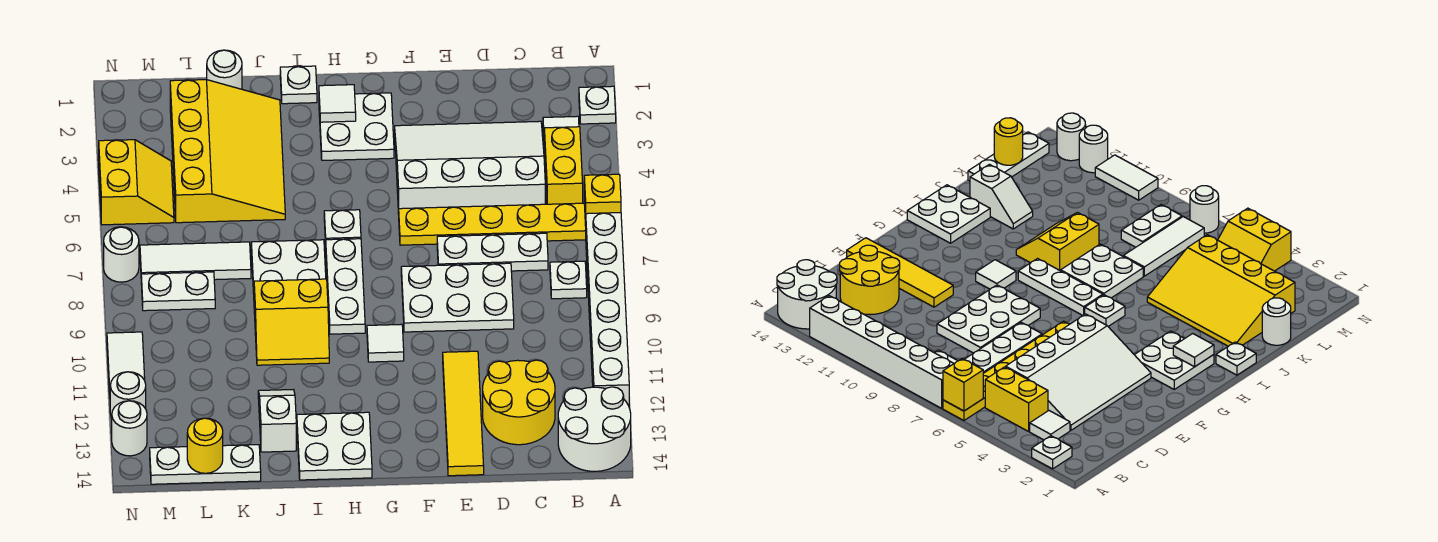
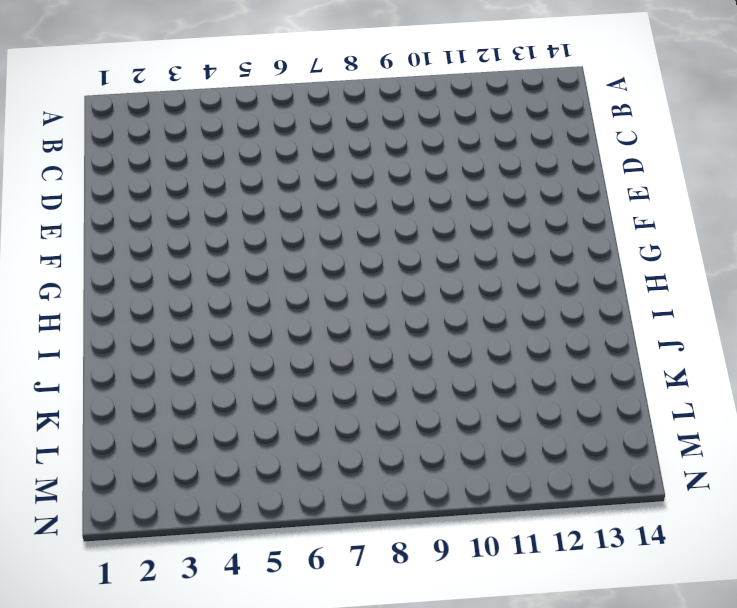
none -> white plate A2 level 1
none -> yellow plate A6:F6 level 1
none -> white brick A7:A12 level 1
none -> white round brick A13:B14 level 1

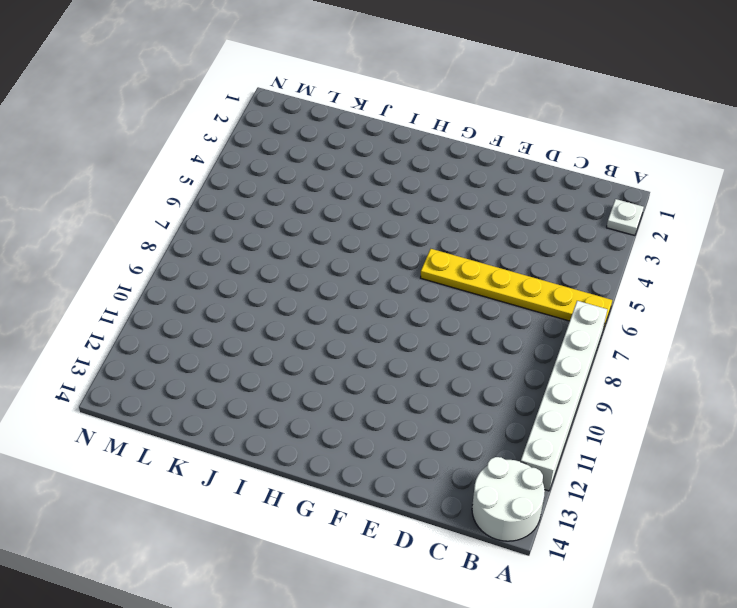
none -> white tile B3 level 1
none -> yellow brick B4:B5 level 1
none -> white plate B8 level 1
none -> white slope C3:F5 level 1 top 5

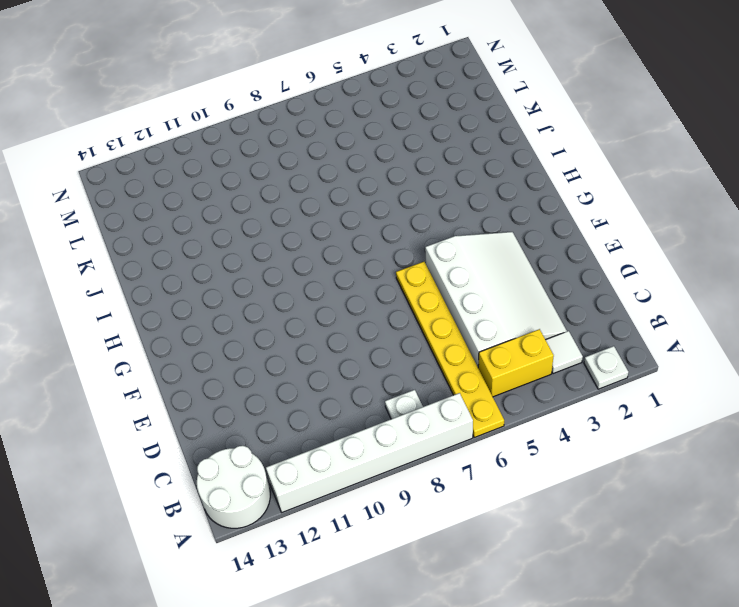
none -> white plate C7:E7 level 1
none -> yellow round brick C12:D13 level 1
none -> white plate D8:F9 level 1
none -> yellow tile E11:E14 level 1

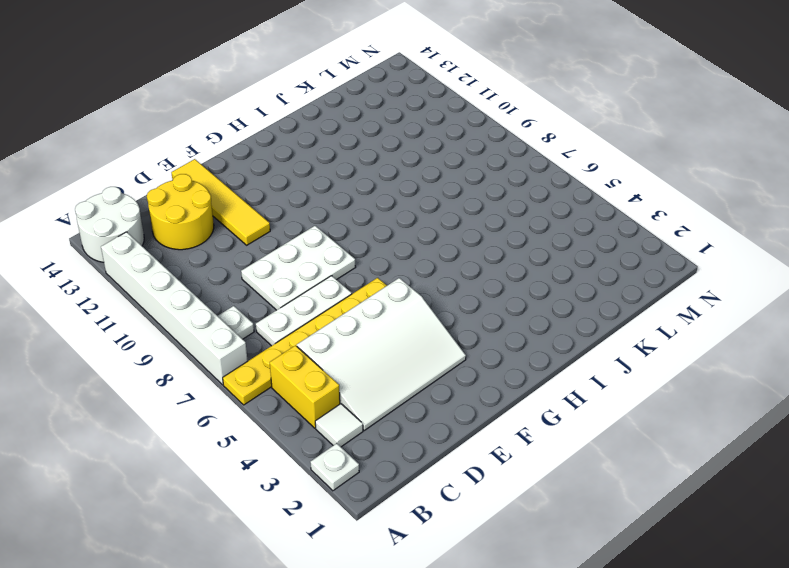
none -> white plate G2:H3 level 1
none -> white tile G10 level 1
none -> white plate H6 level 1
none -> white plate H7:H9 level 1

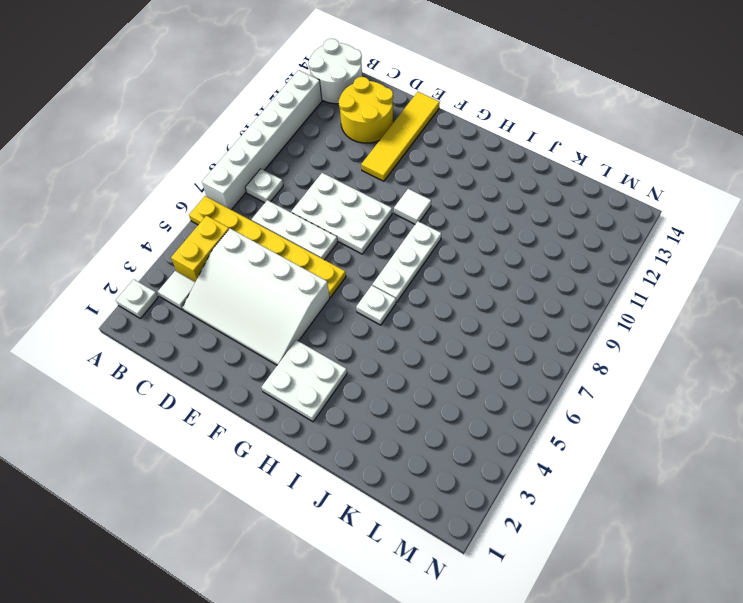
none -> white plate H13:I14 level 1
none -> white plate I1 level 1
none -> white plate I7:J8 level 1
none -> yellow slope I9:J10 level 1 top 9

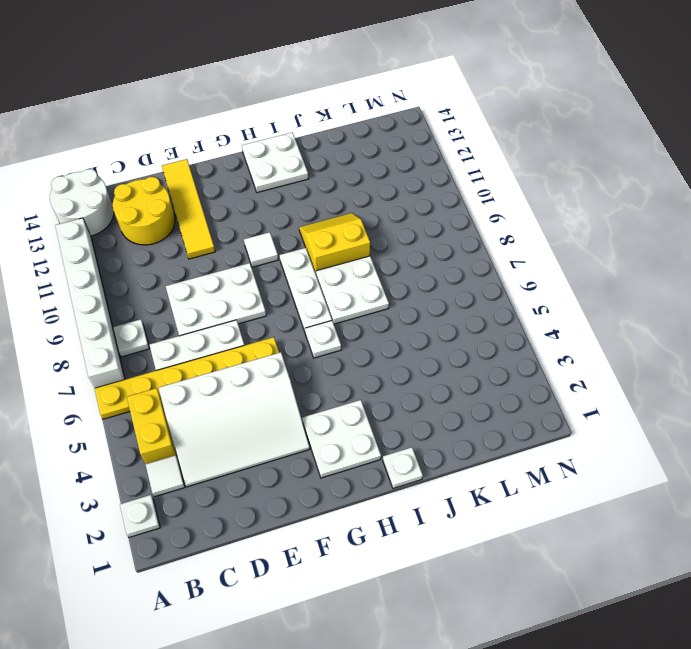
none -> yellow slope J2:L5 level 1 top L
none -> white slope J12:J13 level 1 top 13
none -> white round brick K1 level 1
none -> white tile K7:M7 level 1

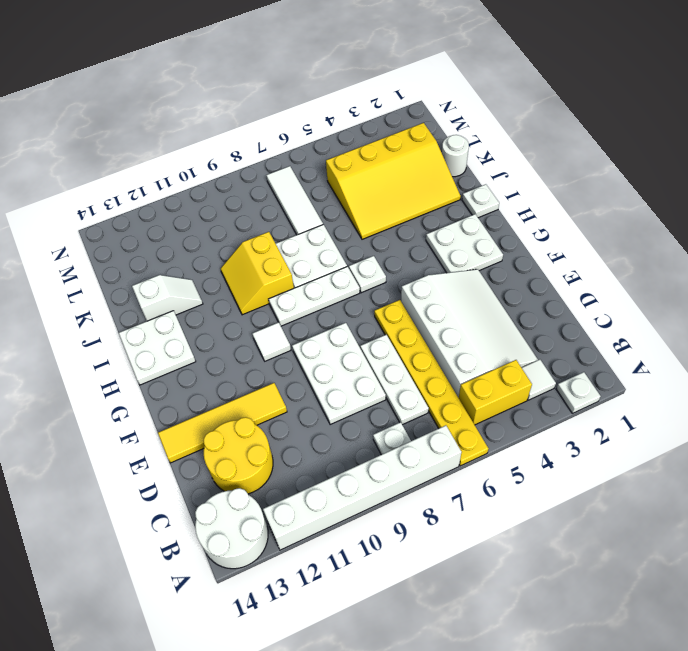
none -> white plate K14:M14 level 1
none -> white plate L8:M8 level 1
none -> yellow slope M4:N5 level 1 top N
none -> white round brick N7 level 1

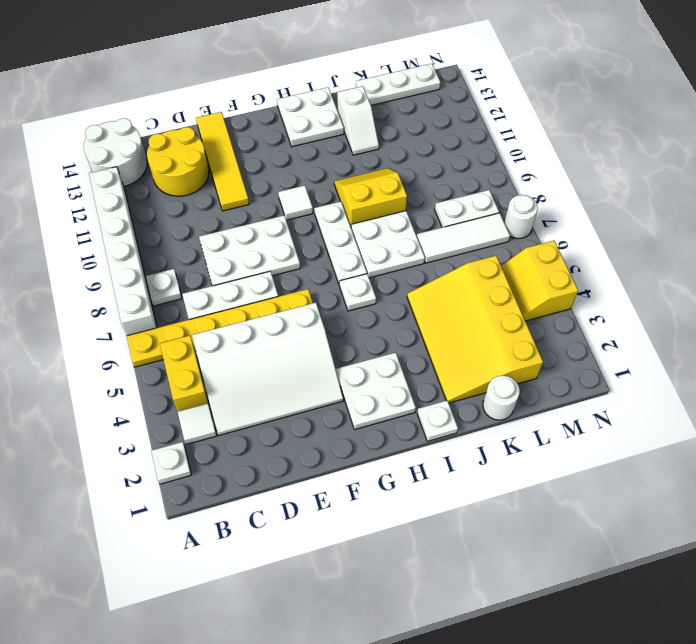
none -> white tile N10:N11 level 1
none -> white round brick N12 level 1
none -> white round brick N13 level 1
none -> yellow brick A6 level 2

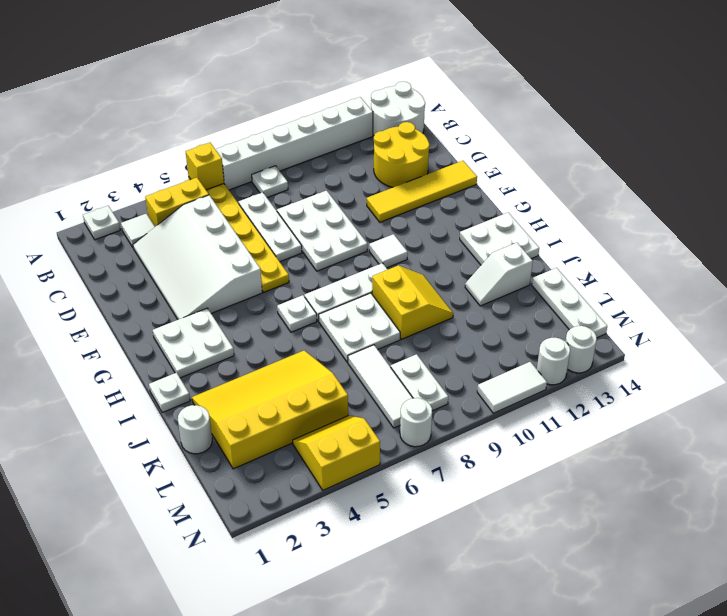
none -> white tile H2 level 2
none -> yellow round brick L14 level 2

